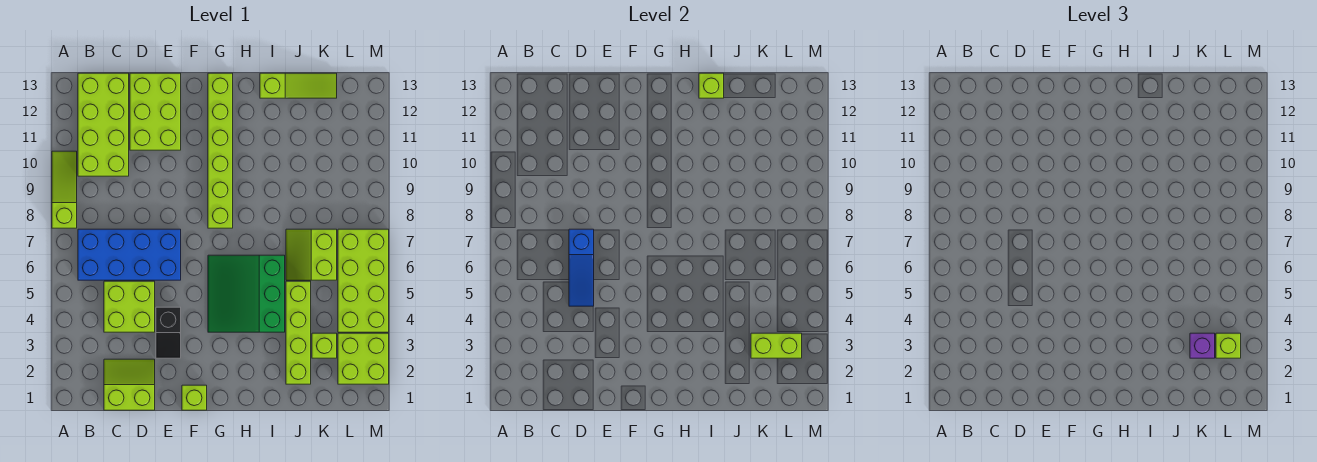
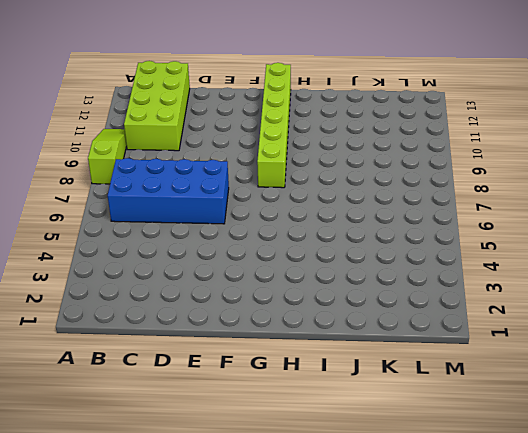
none -> lime slope C1:D2 level 1 top 1
none -> lime brick C4:D5 level 1
none -> lime brick D11:E13 level 1

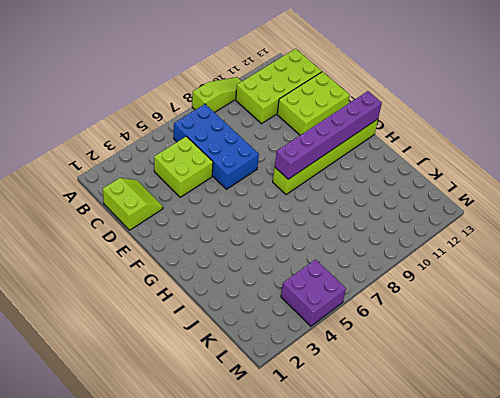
purple brick G8:G13 level 2 -> none
purple brick L4:M5 level 1 -> lime brick L4:M7 level 1
none -> black slope E3:E4 level 1 top 4
none -> lime brick F1 level 1
none -> green slope G4:I6 level 1 top I

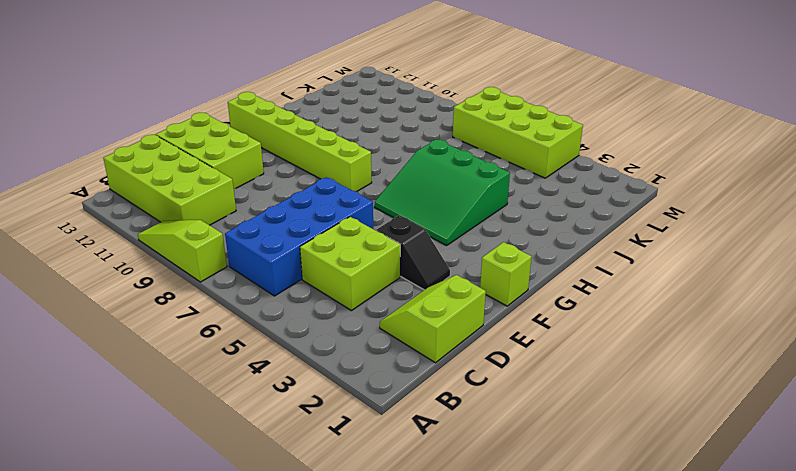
none -> lime slope I13:K13 level 1 top I
none -> lime brick J2:J5 level 1
none -> lime slope J6:K7 level 1 top K

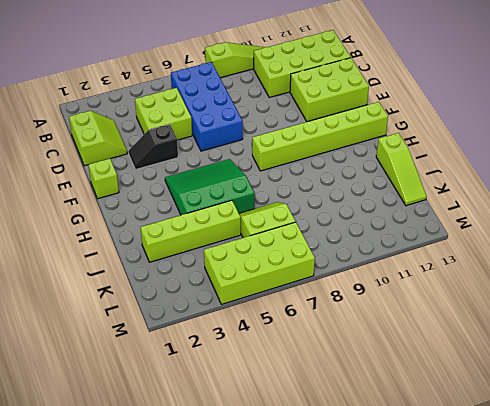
none -> lime brick K3 level 1
none -> lime brick L2:M3 level 1
none -> blue slope D5:D7 level 2 top 7

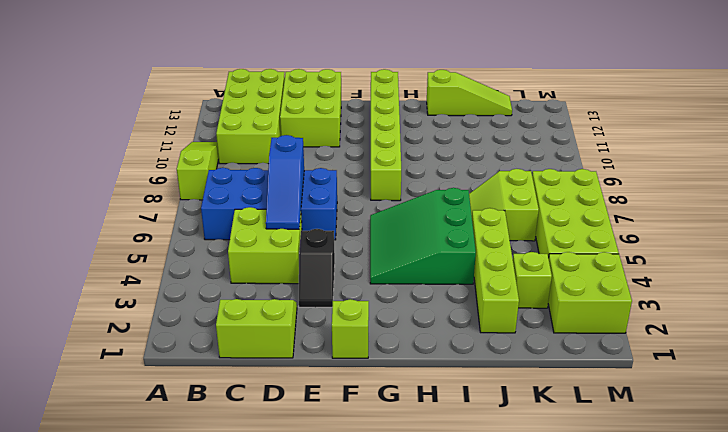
none -> lime brick I13 level 2
none -> lime brick K3:L3 level 2
none -> purple brick K3 level 3

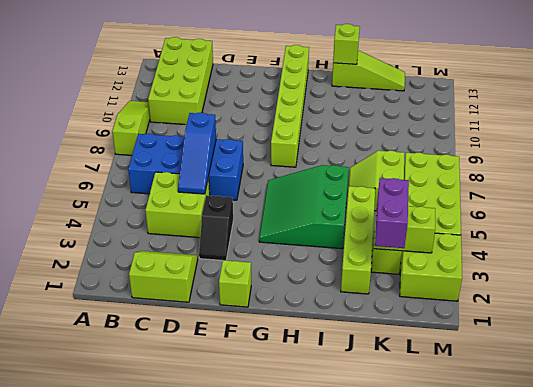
purple brick K2:K3 level 3 -> purple brick K3 level 3
none -> lime brick D11:E13 level 1
none -> lime brick L3 level 3

